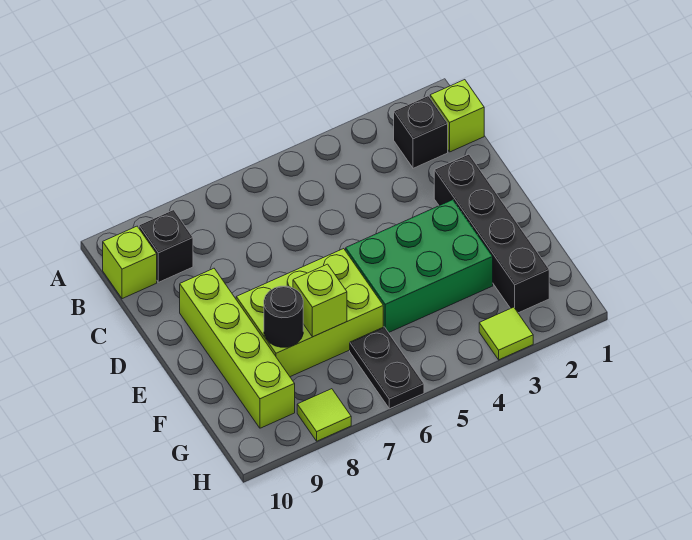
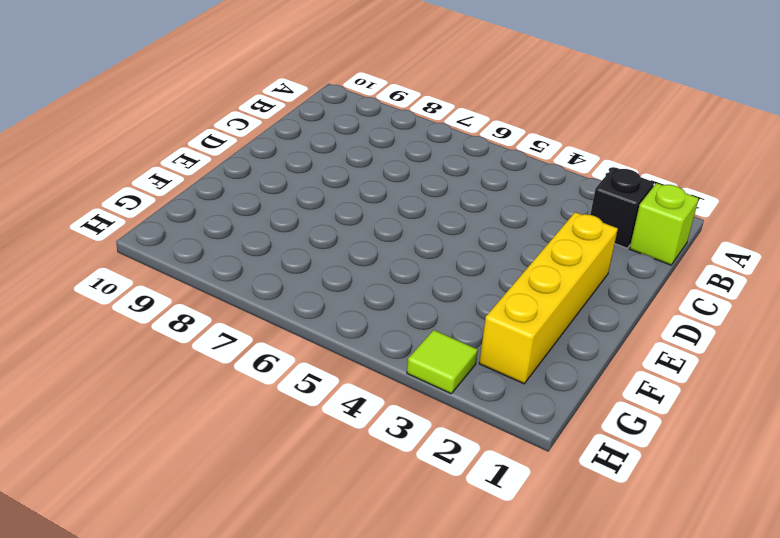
yellow brick D2:G2 level 1 -> black brick D2:G2 level 1
none -> black brick B9 level 1
none -> lime brick B10 level 1
none -> lime brick D9:G9 level 1

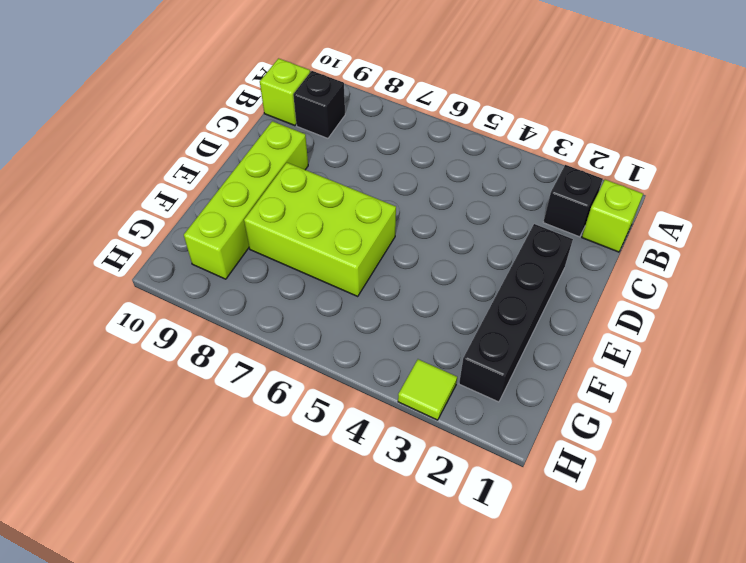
none -> green brick E3:F5 level 1
none -> black plate G6:H6 level 1
none -> lime tile H8 level 1

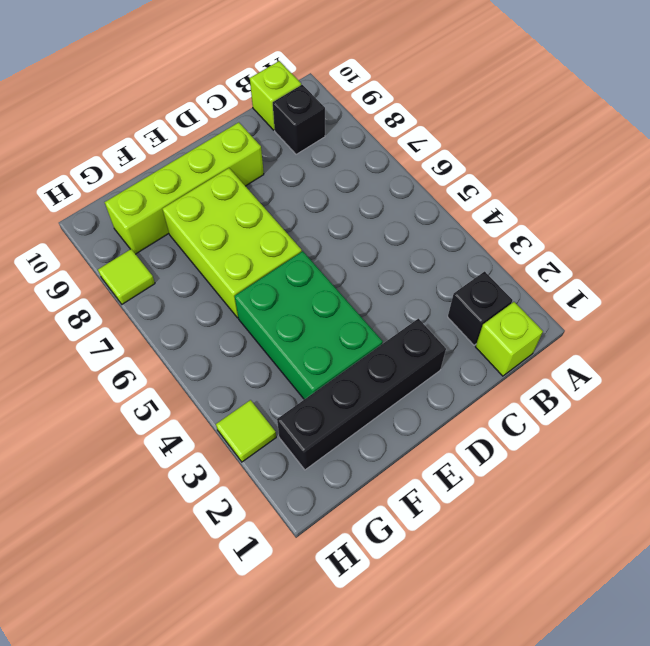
none -> black plate G6:H6 level 1
none -> lime brick F7 level 2
none -> black round brick F8 level 2

